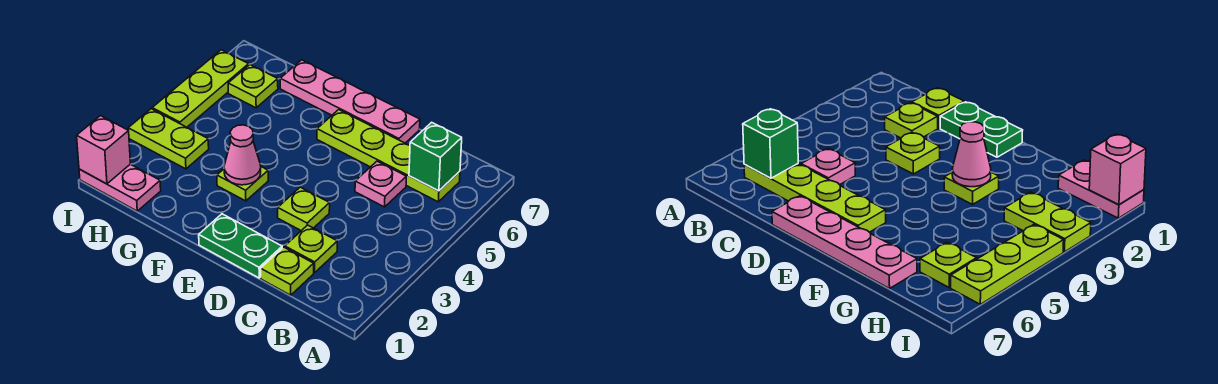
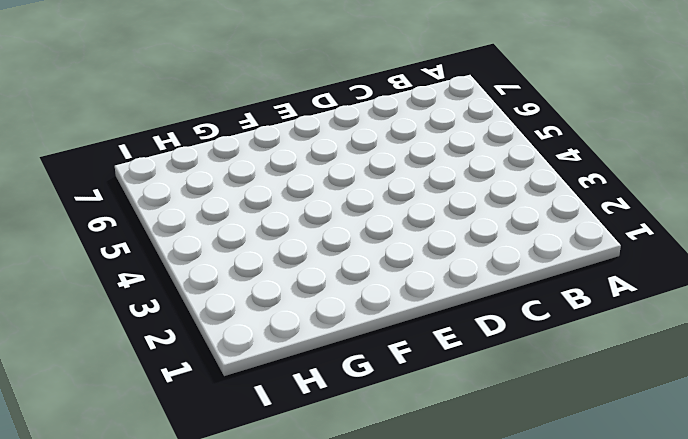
none -> lime plate B6:E6 level 1
none -> lime plate C1 level 1
none -> lime plate C2 level 1

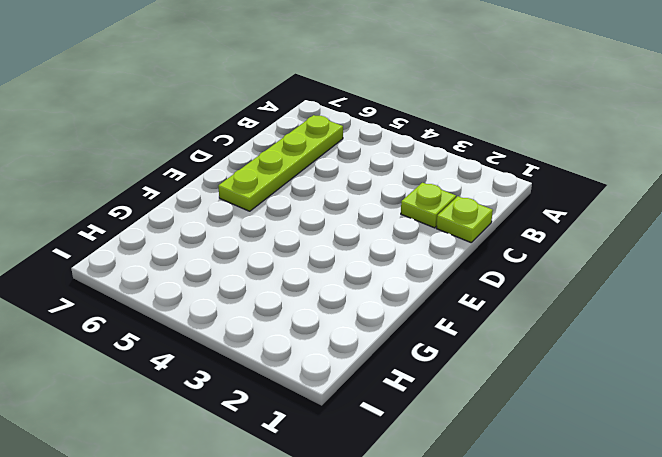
none -> pink plate C5 level 1
none -> green plate D1:E1 level 1
none -> lime plate D3 level 1

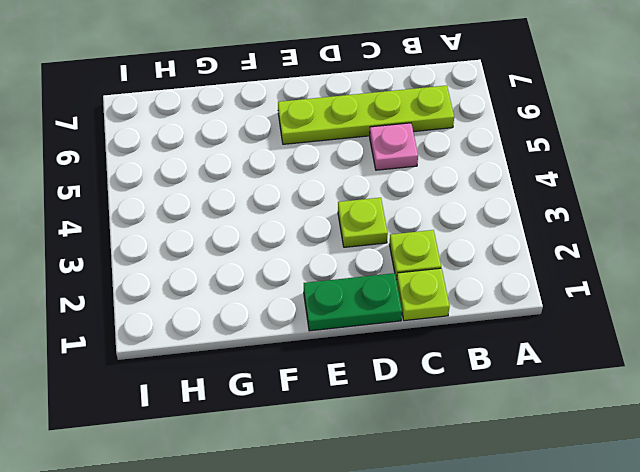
none -> pink plate D7:G7 level 1
none -> lime plate F3 level 1
none -> pink plate H1:I1 level 1

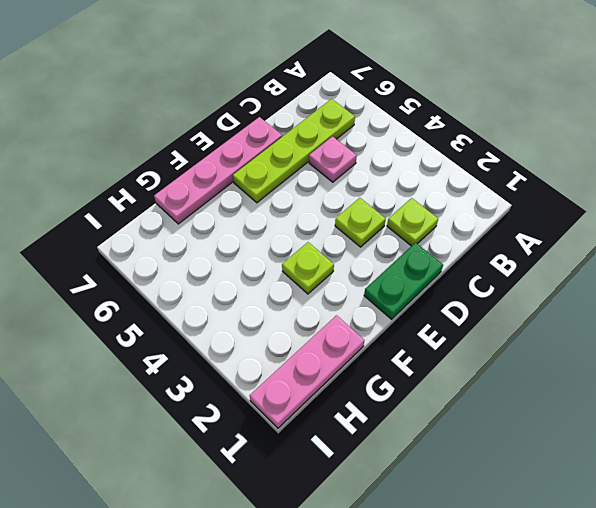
pink plate G1:I1 level 1 -> pink plate H1:I1 level 1
none -> lime plate C1 level 1
none -> lime plate H3:I3 level 1
none -> lime plate H6 level 1

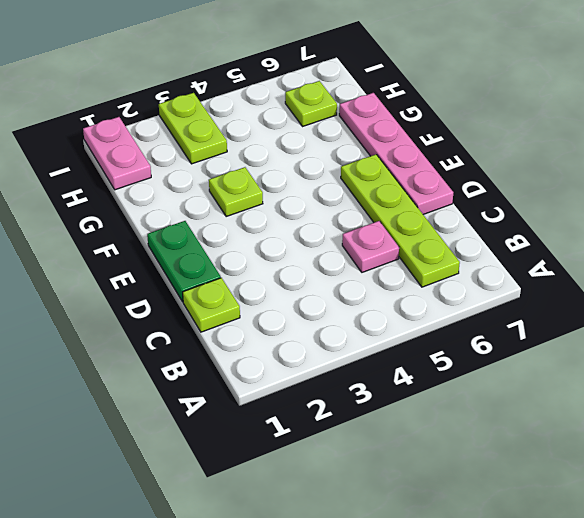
none -> lime plate C2 level 1
none -> lime plate D3 level 1
none -> lime plate I4:I6 level 1

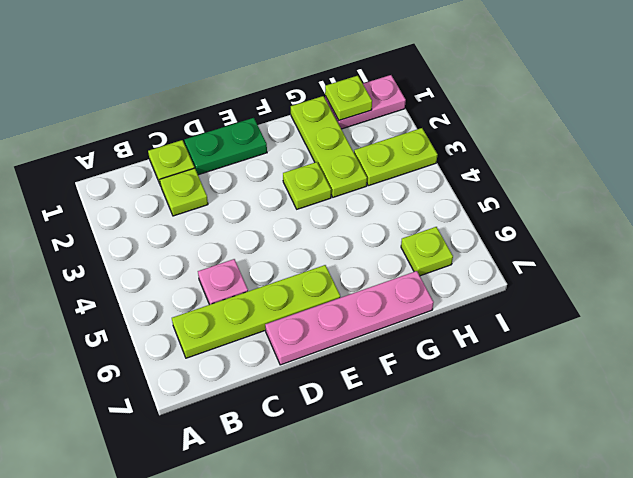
lime plate G1:G3 level 1 -> lime plate I4:I6 level 1
lime plate H1 level 2 -> lime plate D3 level 1
none -> green brick B6 level 2
none -> pink cone F3 level 2
none -> pink brick I1 level 2

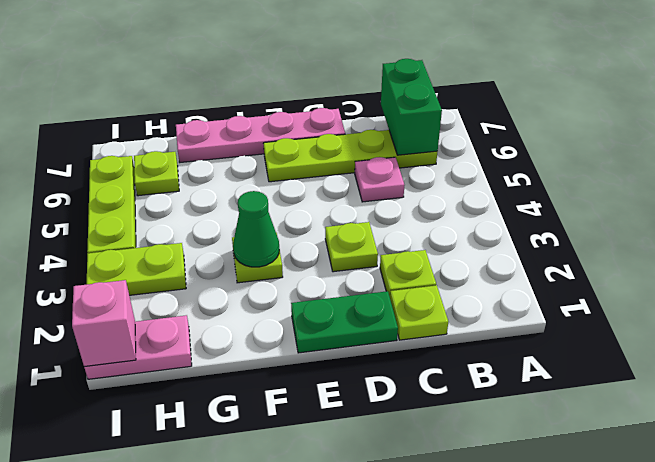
green brick B6:B7 level 2 -> green brick B6 level 2
green cone F3 level 2 -> pink cone F3 level 2

